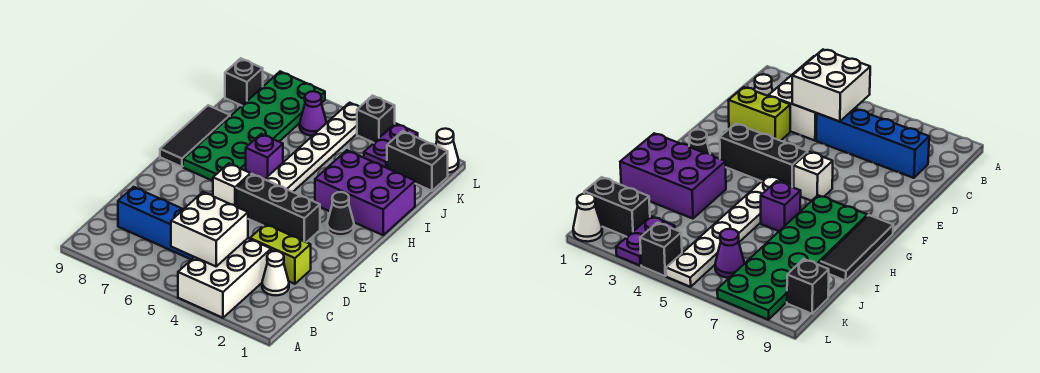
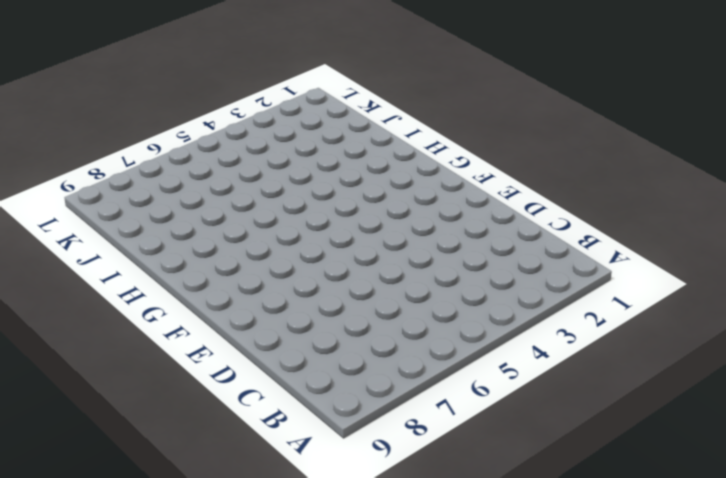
none -> white brick A3:C4 level 1
none -> white cone C2 level 1
none -> blue brick C5:C8 level 1

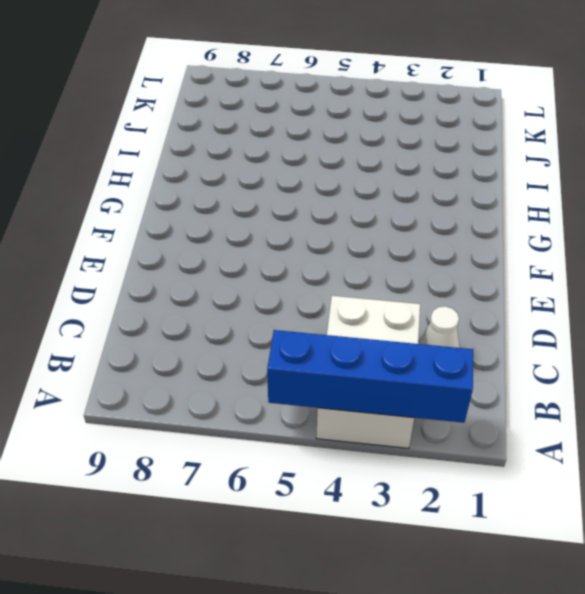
blue brick A2:A5 level 2 -> blue brick C5:C8 level 1
none -> lime brick D2:D3 level 1
none -> black brick F3:F5 level 1
none -> white brick F6 level 1

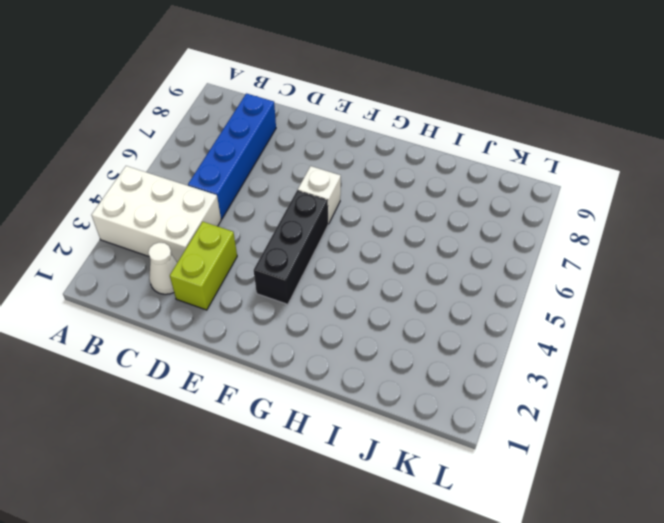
none -> black cone G2 level 1
none -> white plate G5:L5 level 1
none -> green plate G7:L8 level 1

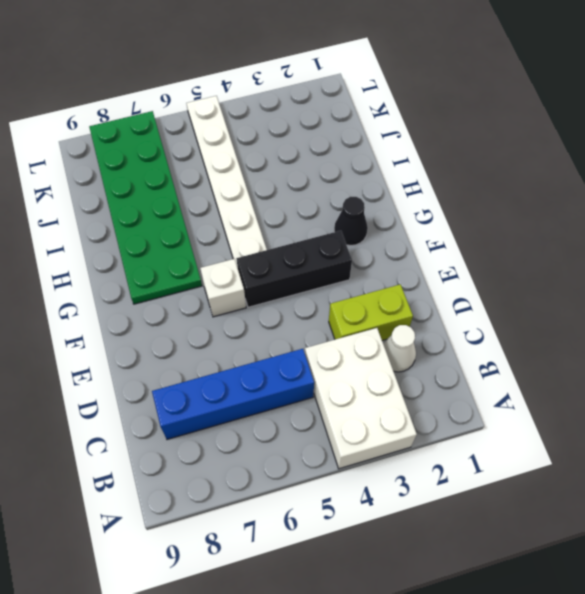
none -> black tile G9:I9 level 1
none -> purple brick H1:I3 level 1
none -> purple brick H6 level 1

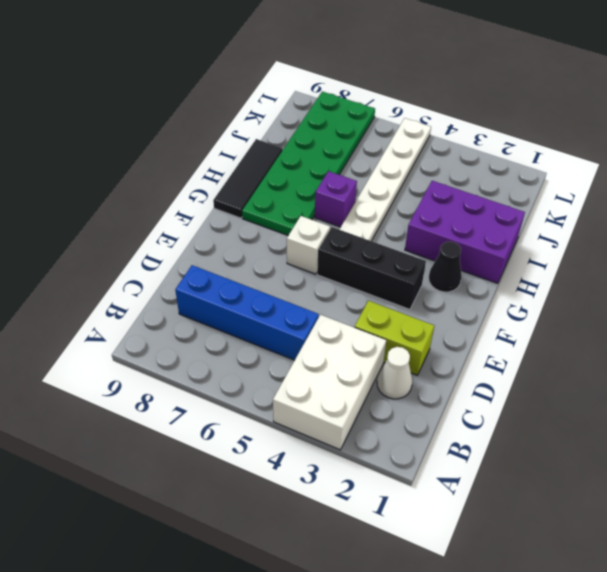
none -> black brick K1:K2 level 1
none -> purple plate K3:L3 level 1
none -> purple cone K6 level 1

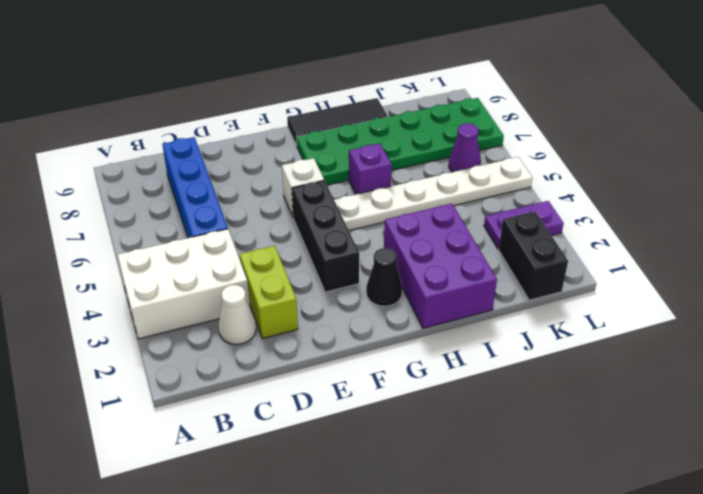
none -> black brick K9 level 1
none -> white cone L1 level 1
none -> black brick L4 level 1

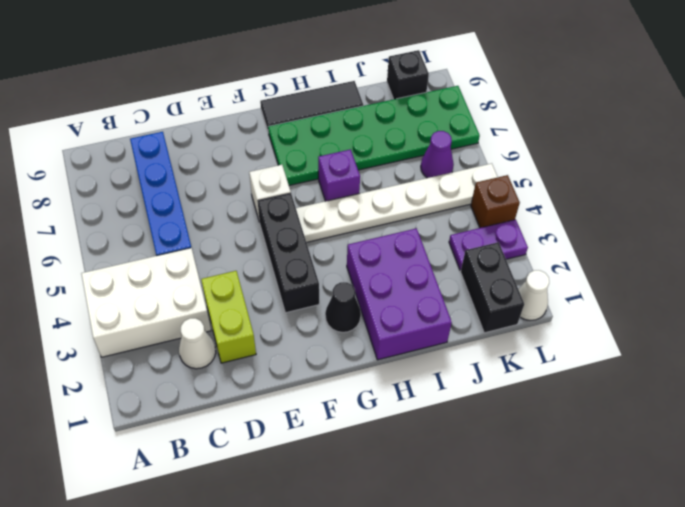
brown brick L4 level 1 -> black brick L4 level 1
none -> white brick B4:C5 level 2

